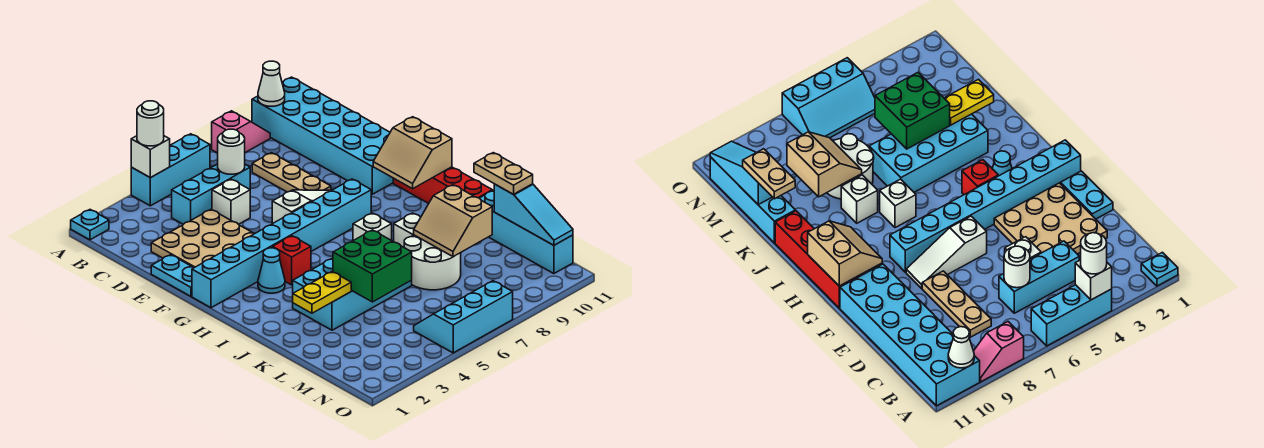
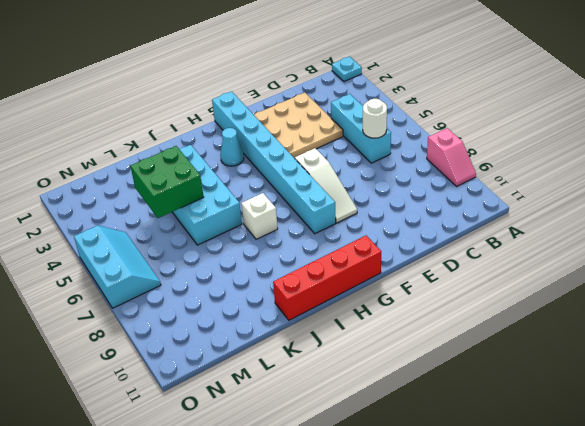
none -> cyan brick A4:A6 level 1
none -> cyan brick A10:F11 level 1
none -> tan plate C8:E8 level 1
none -> white brick D5 level 1

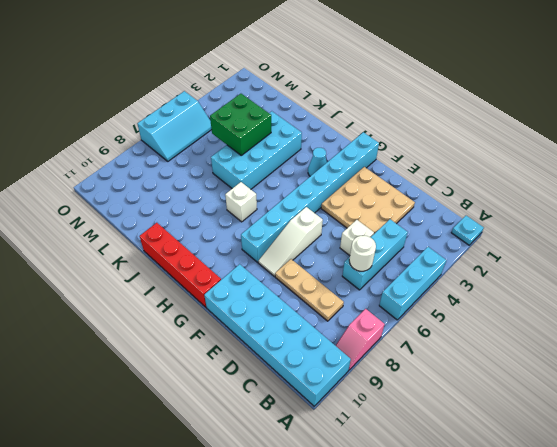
none -> cyan plate E1:F1 level 1
none -> red brick H4 level 1
none -> white brick J8 level 1
none -> white round brick K7:L8 level 1

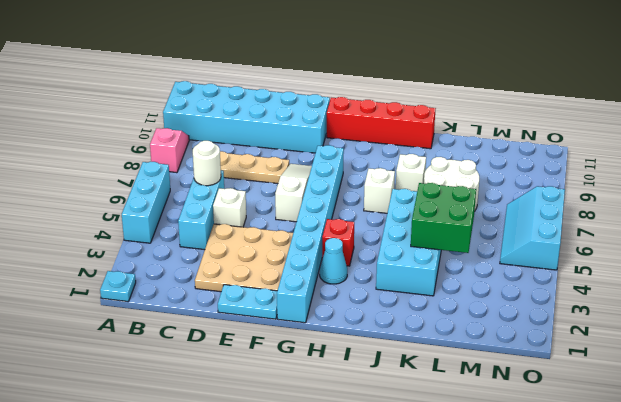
none -> cyan brick K11:N11 level 1
none -> white brick A4 level 2
none -> white cone A10 level 2
none -> tan slope G10:H11 level 2 top 11

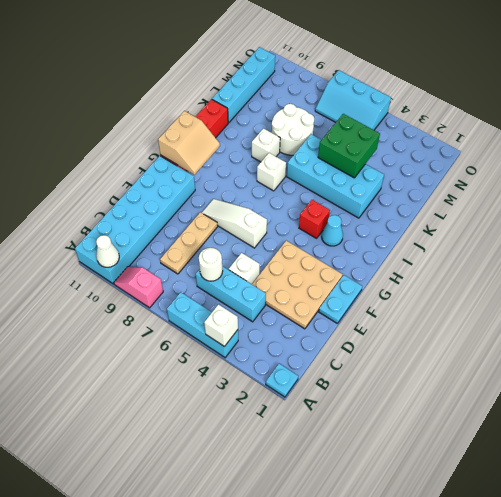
none -> cyan brick G1:G8 level 1
none -> yellow plate K2:K3 level 2
none -> tan slope K8:L9 level 2 top 9
none -> cyan slope L11:N11 level 2 top L

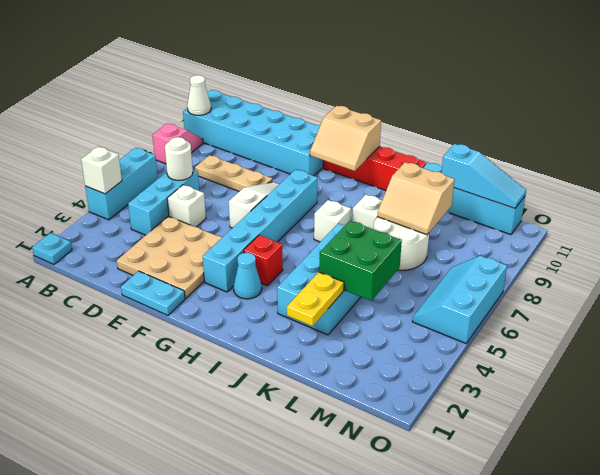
cyan brick G3:G8 level 1 -> cyan brick G1:G8 level 1
none -> white round brick A4 level 3
none -> tan plate K11:L11 level 3

